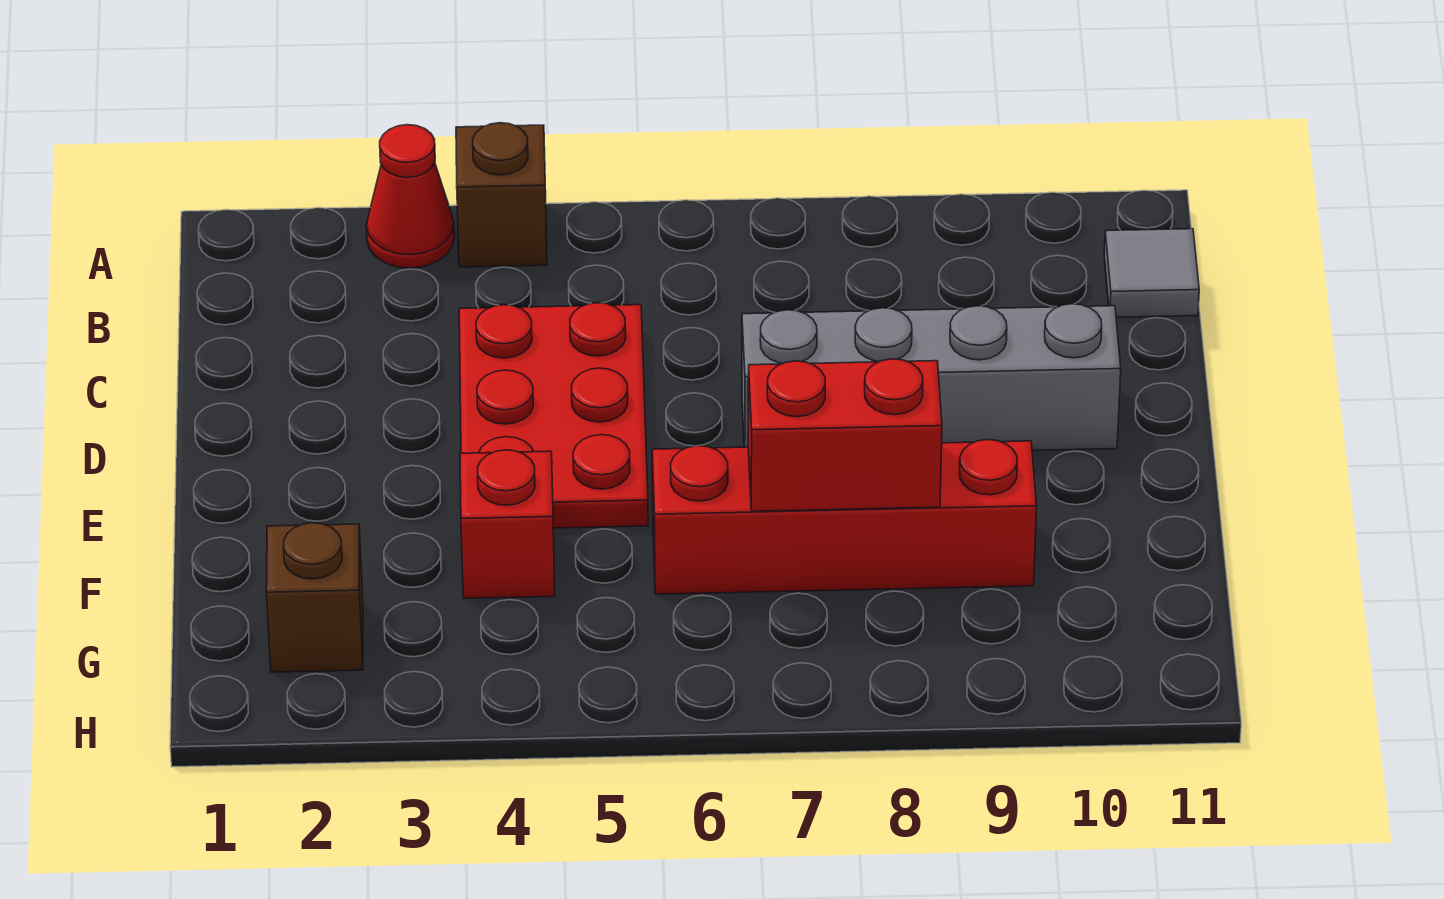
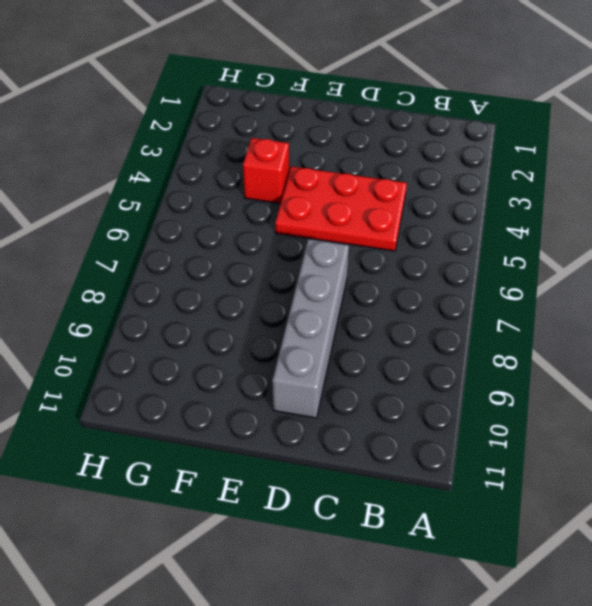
none -> red cone A3 level 1
none -> brown brick A4 level 1

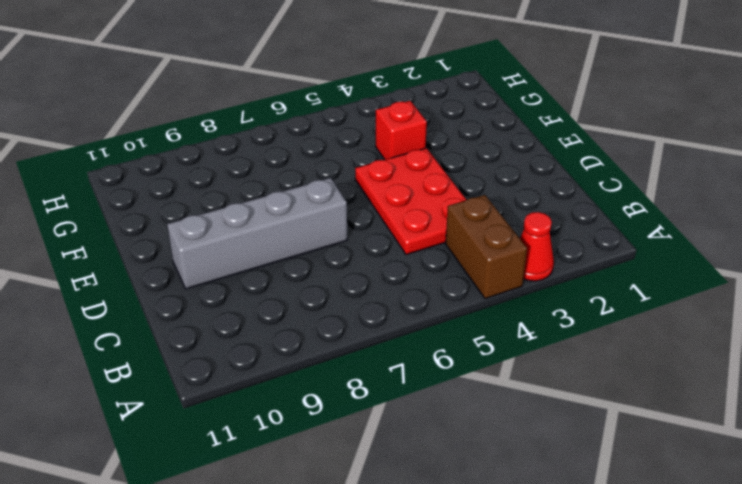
brown brick A4:B4 level 1 -> brown brick A4 level 1
none -> grey tile B11 level 1
none -> red brick F6:F9 level 1

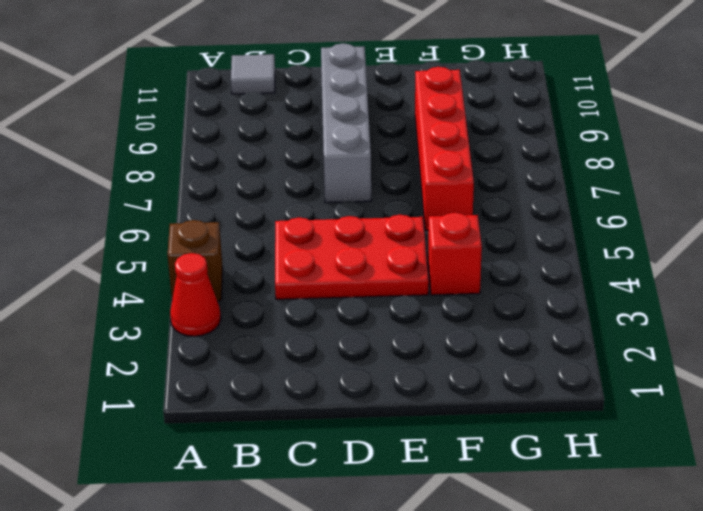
none -> brown brick G2 level 1
none -> red brick F7:F8 level 2

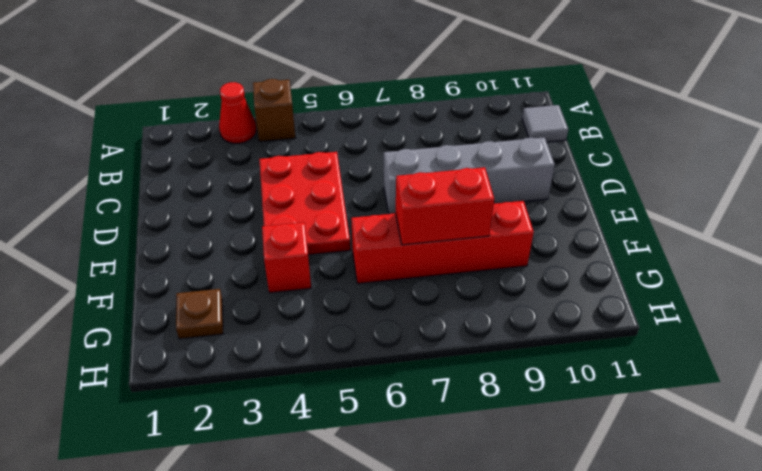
brown plate G2 level 1 -> brown brick G2 level 1

